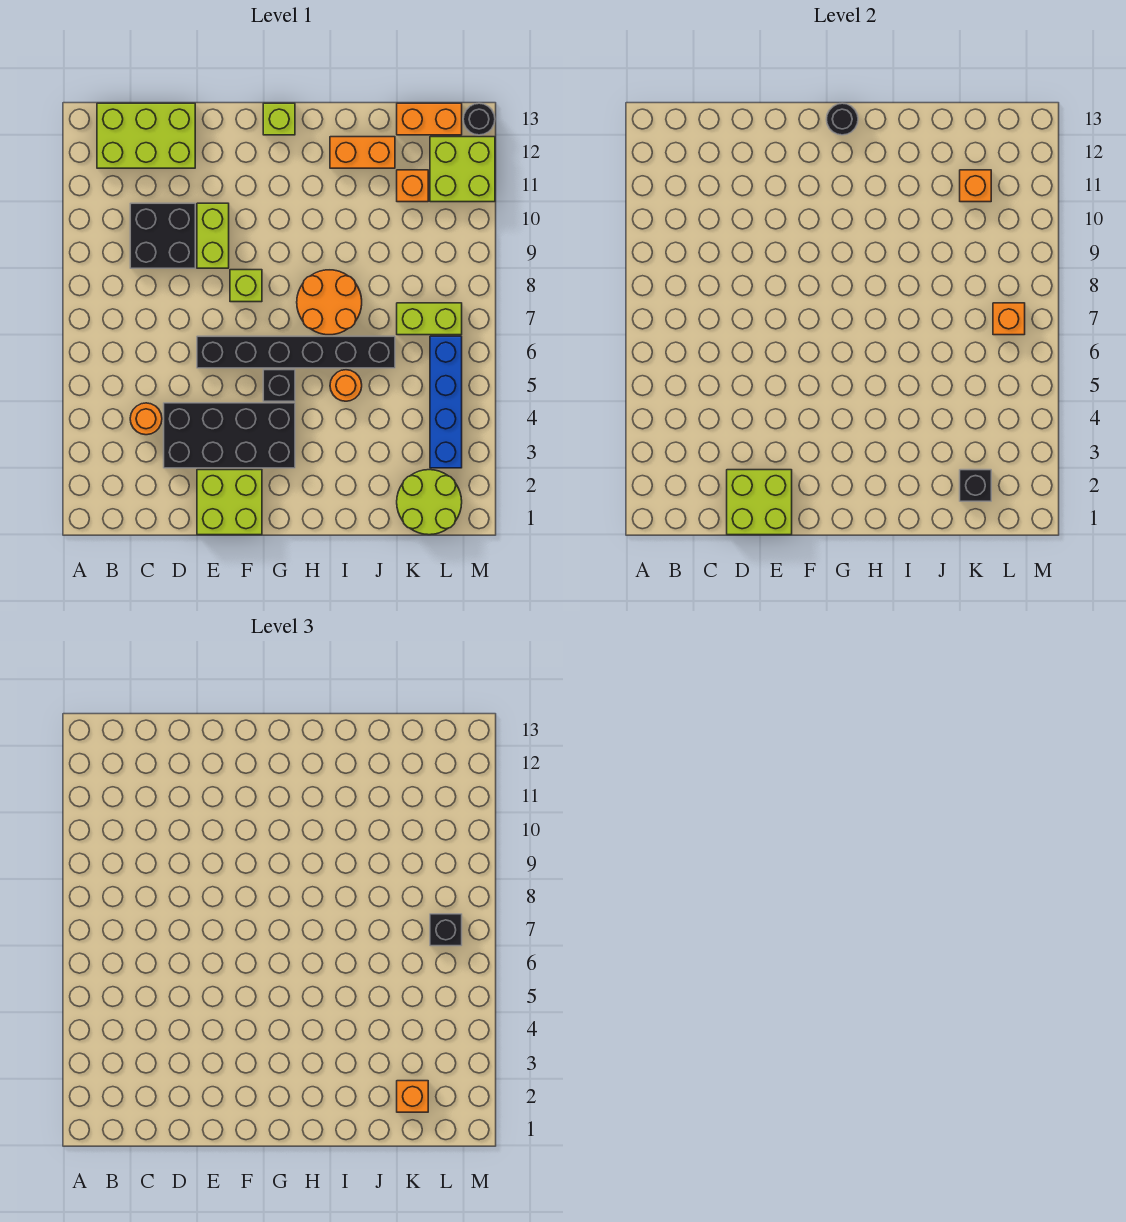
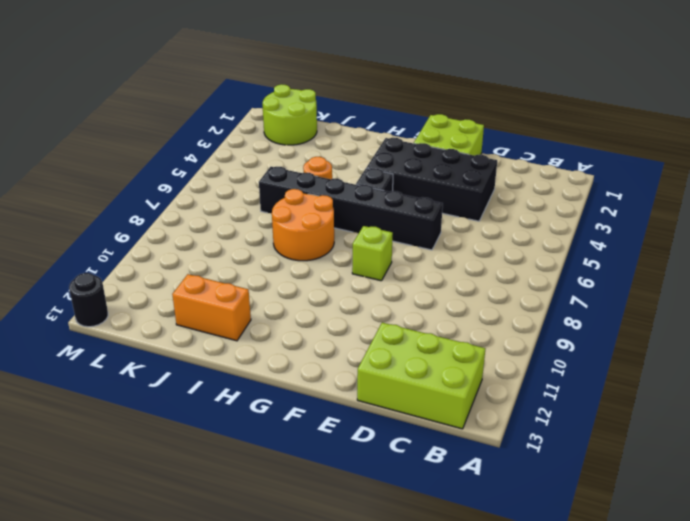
none -> orange round brick C4 level 1
none -> black brick C9:D10 level 1
none -> lime brick E9:E10 level 1

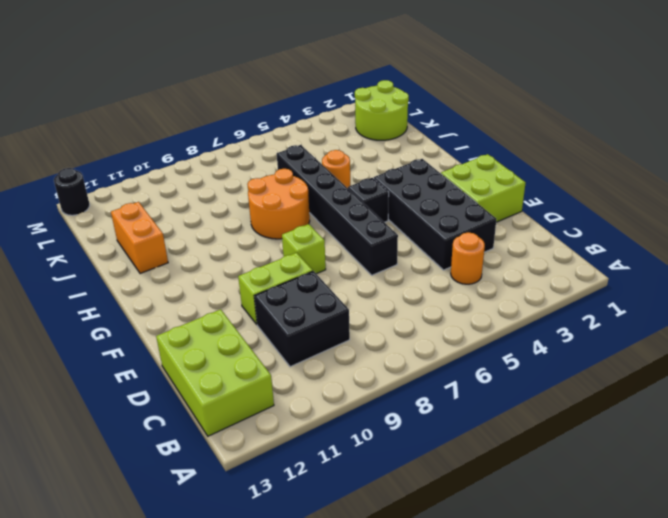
none -> lime brick G13 level 1
none -> lime brick K7:L7 level 1
none -> orange brick K11 level 1

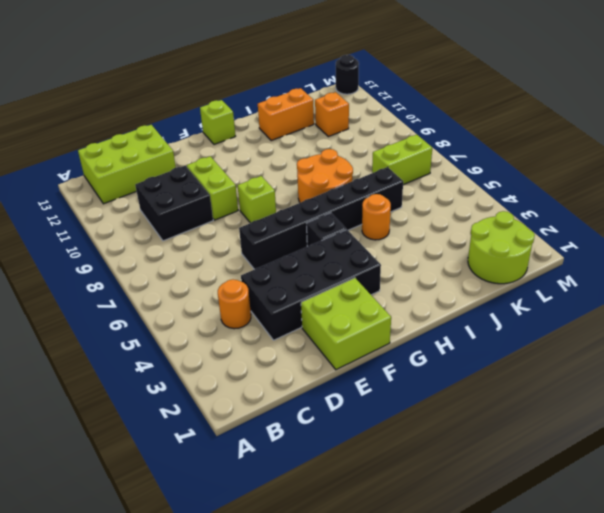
none -> orange brick K13:L13 level 1
none -> blue brick L3:L6 level 1
none -> lime brick L11:M12 level 1

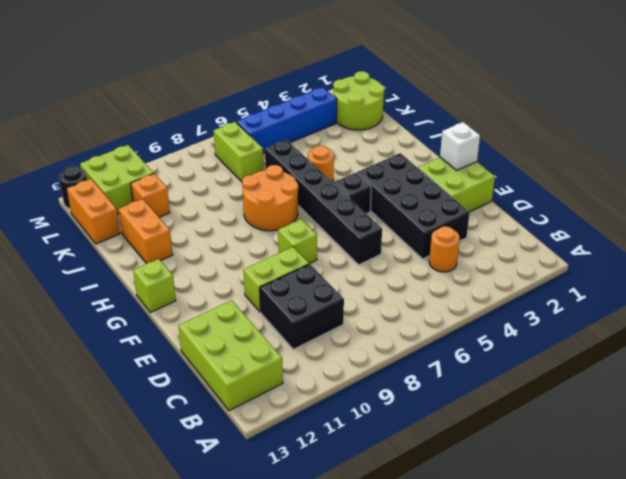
white brick F1 level 2 -> none
none -> lime brick D1:E2 level 2
none -> black round brick G13 level 2
none -> black brick K2 level 2

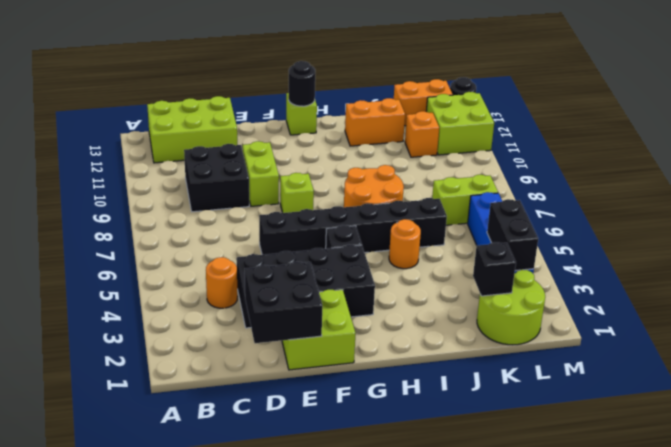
black brick D1:E2 level 2 -> lime brick D1:E2 level 2
black brick L3:L4 level 2 -> none
none -> orange brick K11 level 2
none -> orange brick L7 level 2
none -> orange brick K2 level 3

